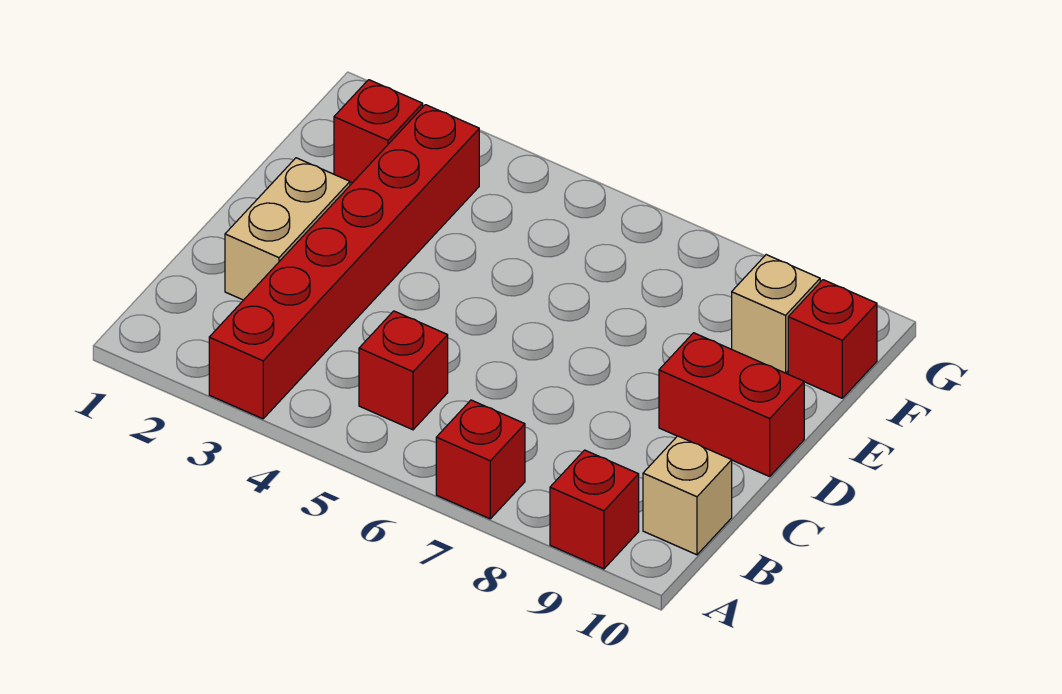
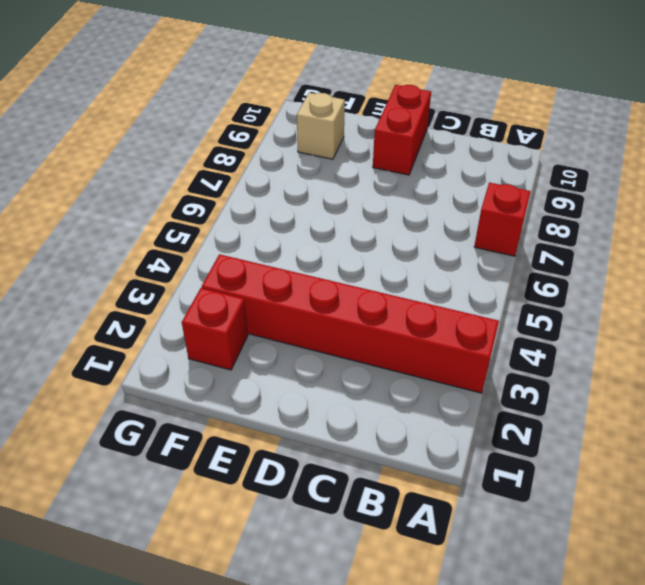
none -> red brick A9 level 1
none -> red brick B5 level 1

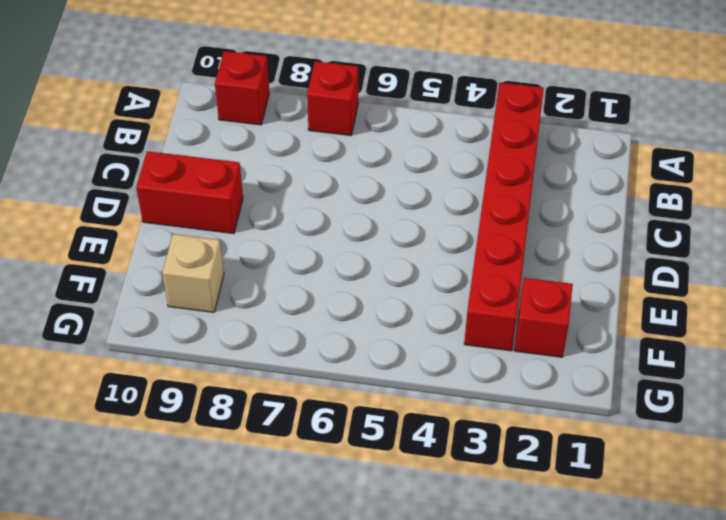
none -> red brick B5 level 1
none -> tan brick B10 level 1

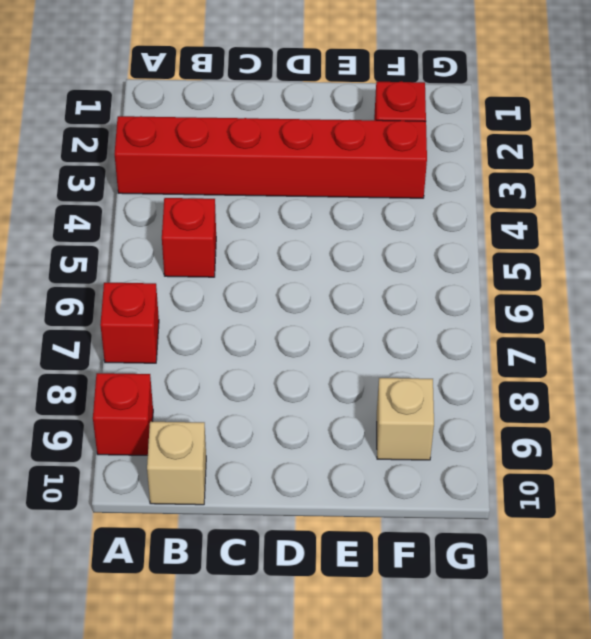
none -> tan brick C2:D2 level 1
none -> red brick D9:D10 level 1

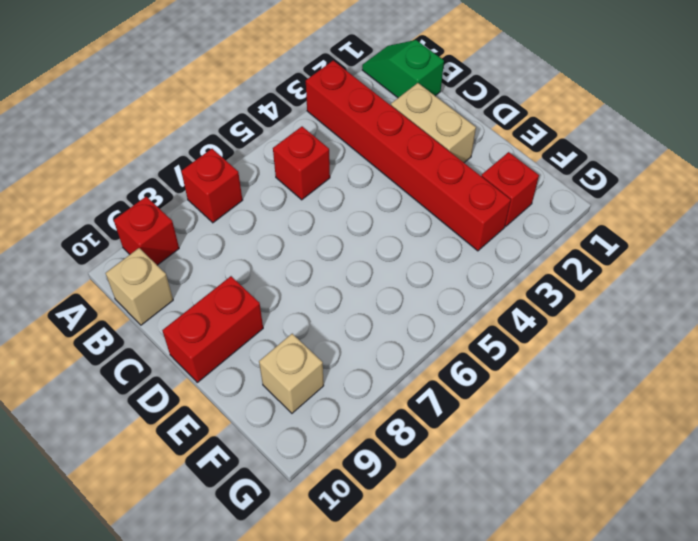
green slope A1:B1 level 1 top B -> none
none -> red brick F10 level 1

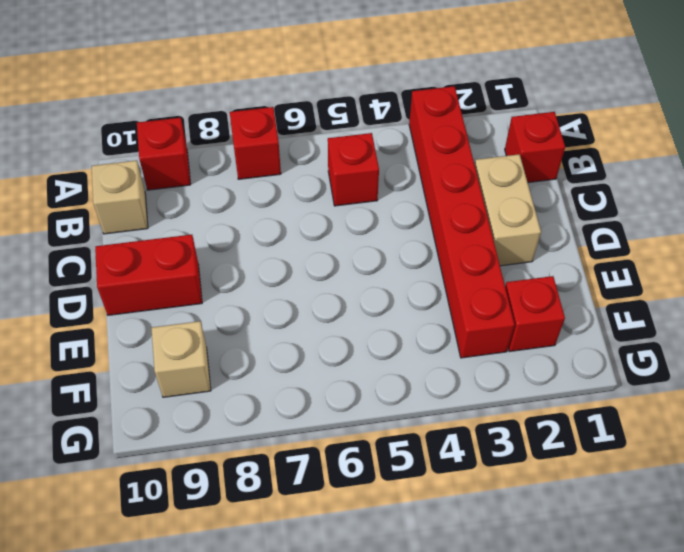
red brick B1 level 1 -> red brick F10 level 1

